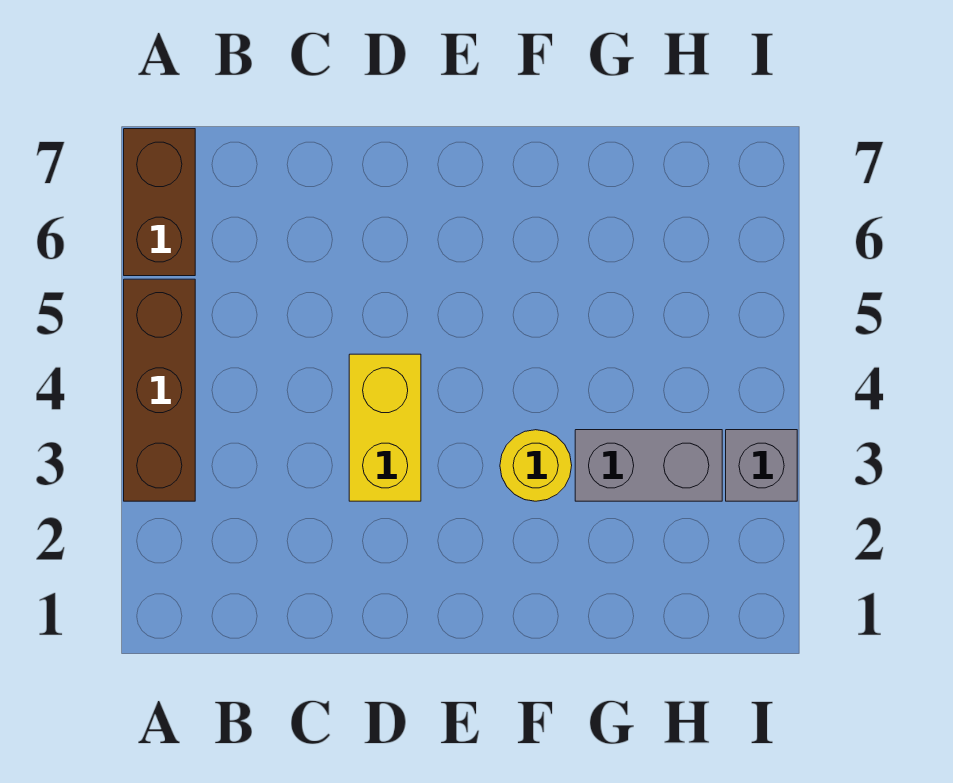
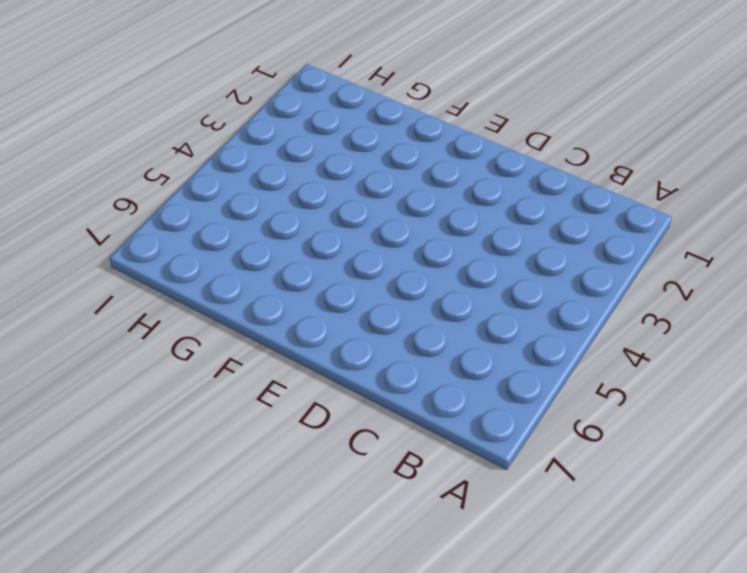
none -> brown brick A3:A5 level 1
none -> brown brick A6:A7 level 1

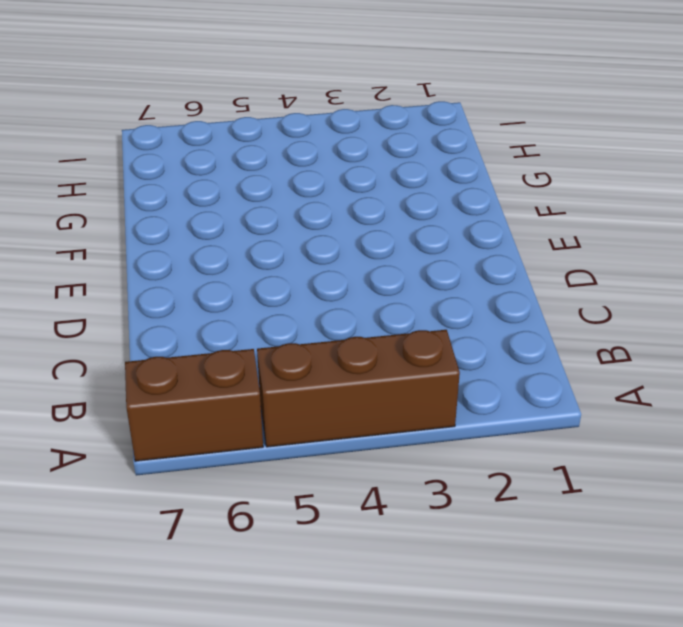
none -> yellow brick D3:D4 level 1
none -> yellow round brick F3 level 1

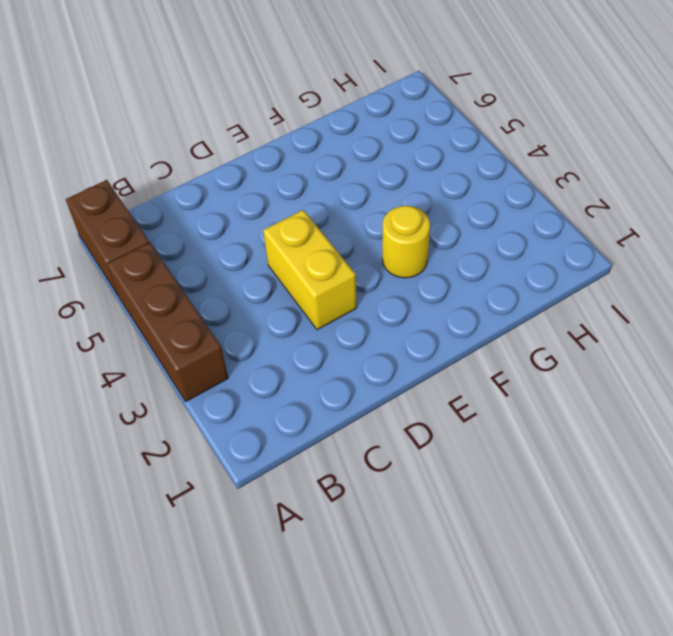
none -> grey brick G3:H3 level 1
none -> grey brick I3 level 1

